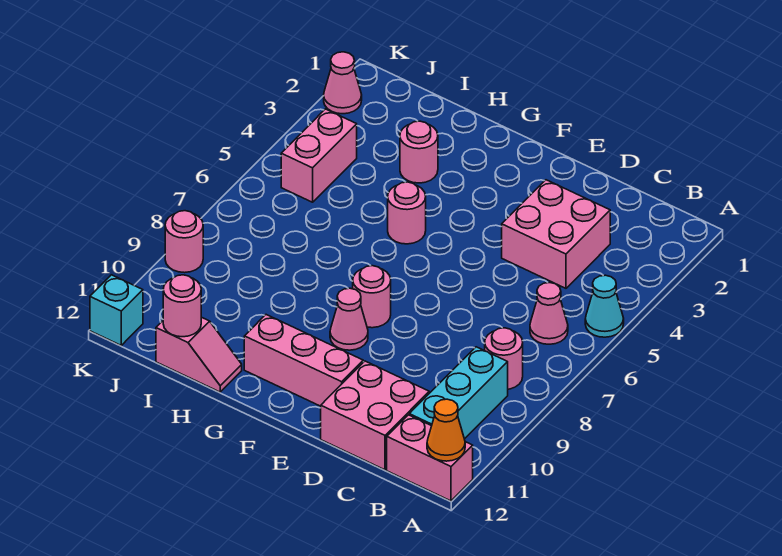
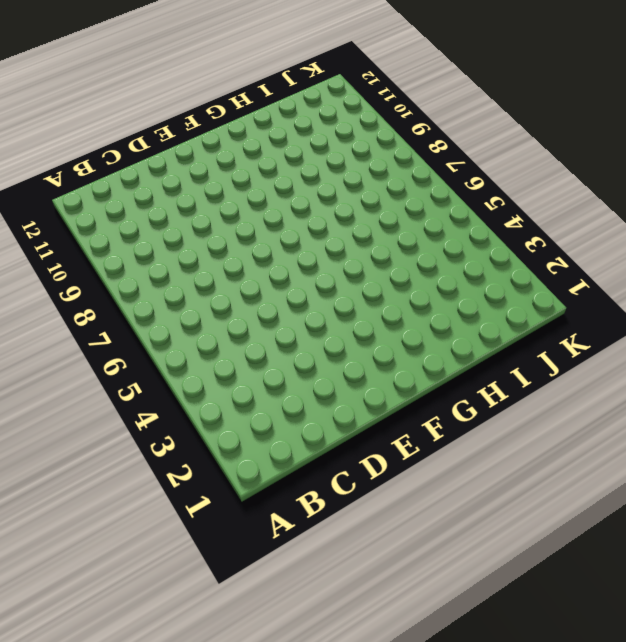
none -> cyan cone A5 level 1
none -> pink brick A12:B12 level 1
none -> pink cone B6 level 1

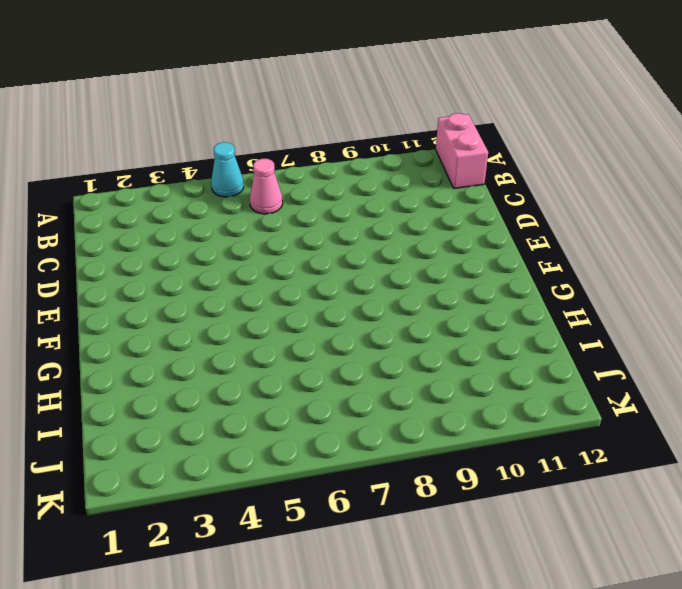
none -> pink round brick B8 level 1
none -> cyan brick B9:B11 level 1
none -> pink brick C3:D4 level 1

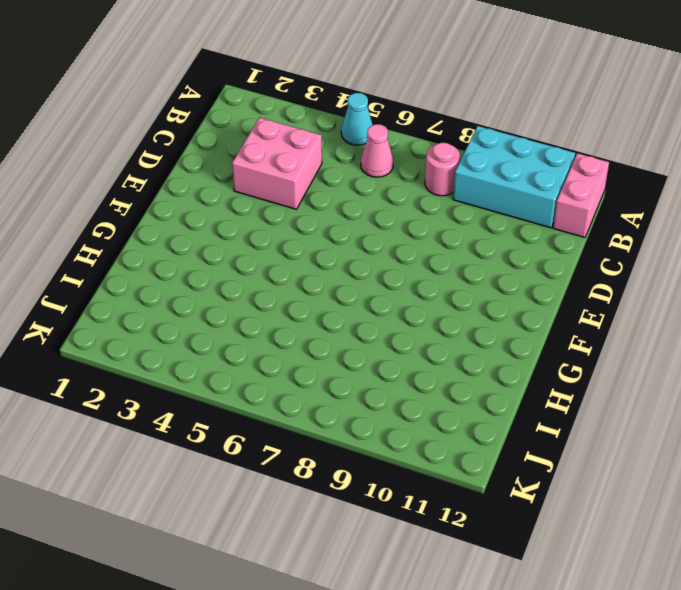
cyan brick A9:B11 level 1 -> cyan brick B9:B11 level 1
none -> pink brick C11:D12 level 1
none -> pink brick E11:G11 level 1
none -> pink round brick F8 level 1

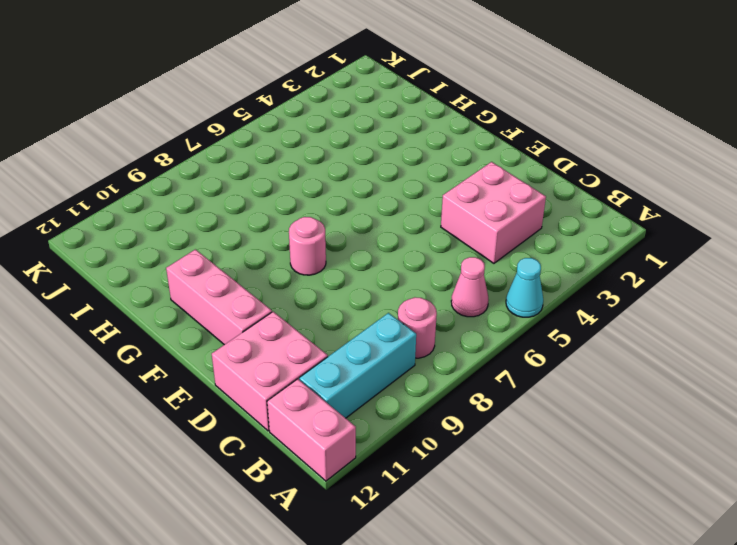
none -> pink cone F9 level 1
none -> pink round brick G5 level 1
none -> pink round brick H3 level 1

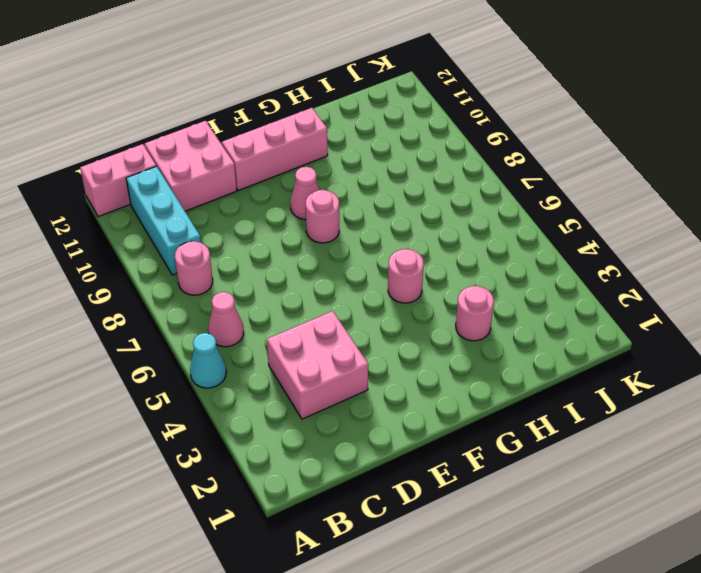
none -> pink slope H12:I12 level 1 top I
none -> pink brick J4:J5 level 1
none -> pink cone K2 level 1

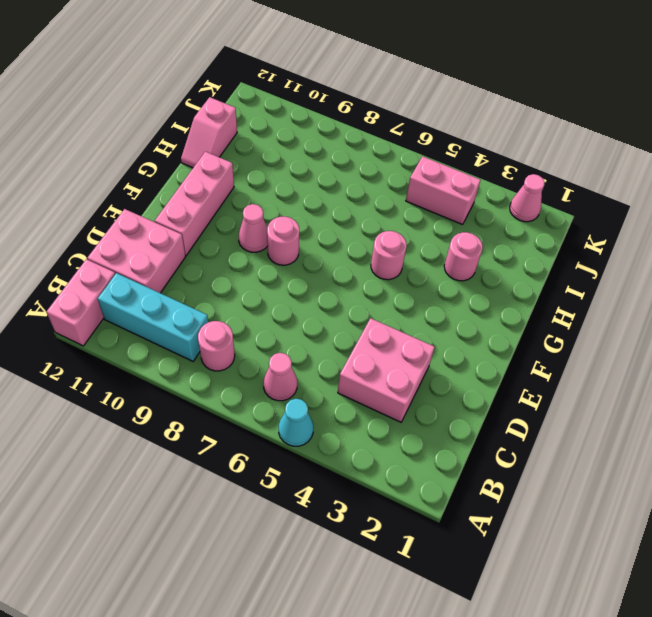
none -> pink round brick K9 level 1
none -> cyan brick K12 level 1
none -> orange cone A12 level 2

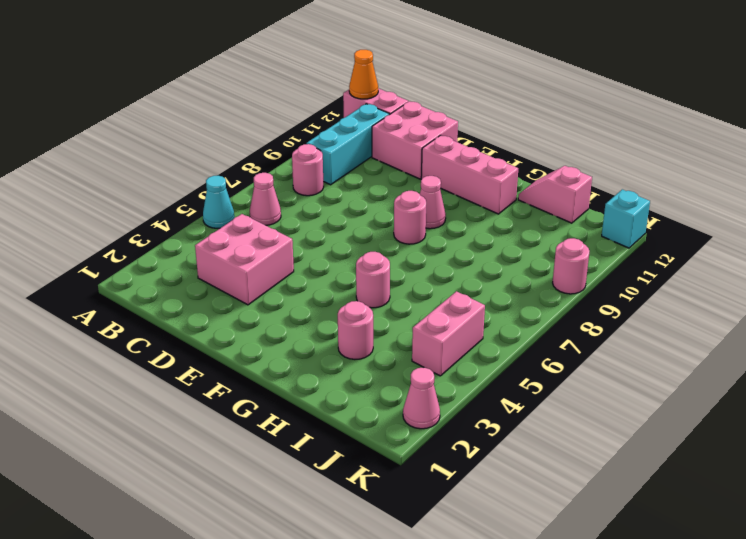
none -> pink round brick I12 level 2

